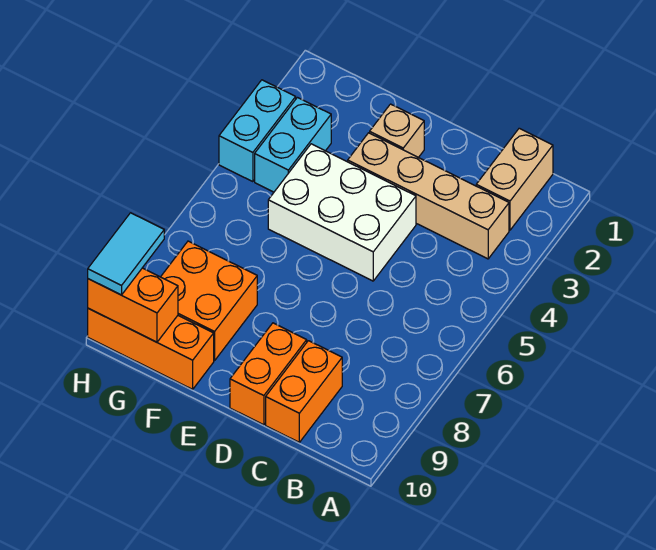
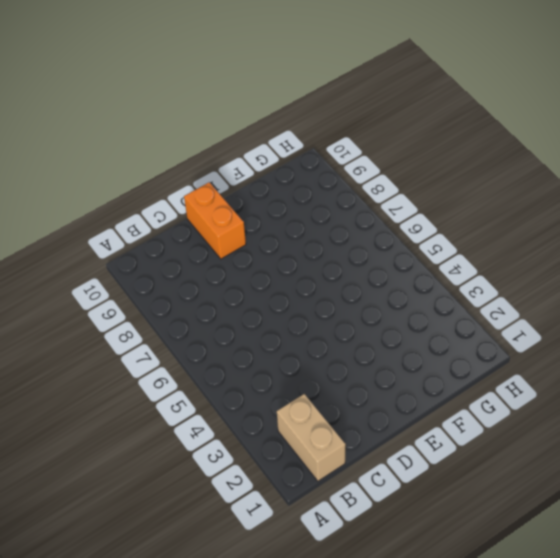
none -> tan brick B3:E3 level 1
none -> orange brick C9:C10 level 1
none -> white brick D4:F5 level 1

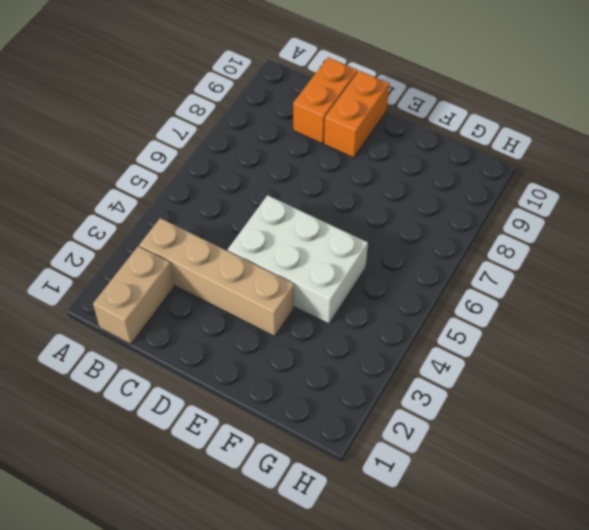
none -> tan brick E2 level 1
none -> orange brick F8:G9 level 1
none -> orange brick F10:H10 level 1

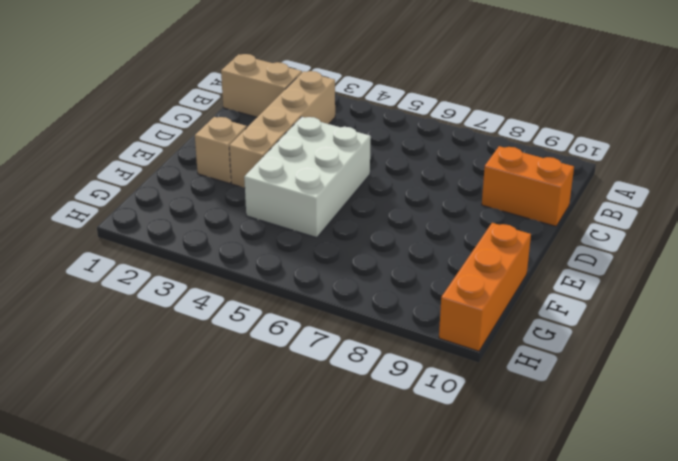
none -> orange brick D9:D10 level 1
none -> orange brick F8:G9 level 1
none -> cyan brick G3:G4 level 1

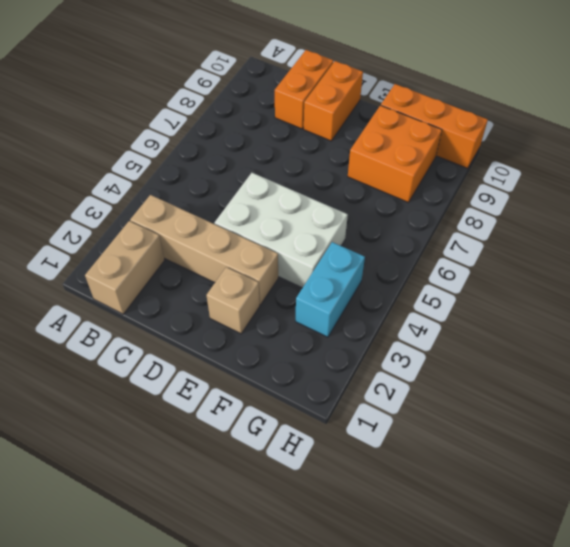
none -> cyan brick H3:H4 level 1
none -> orange brick G10:H10 level 2
none -> cyan tile H9:H10 level 3

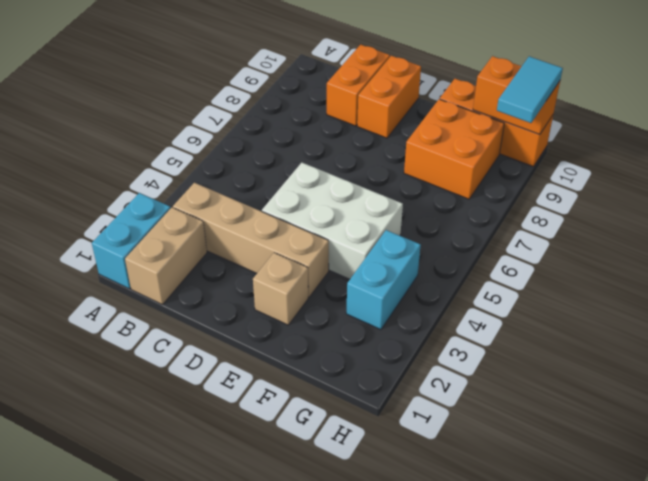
cyan brick A1:A2 level 1 -> cyan brick H3:H4 level 1

